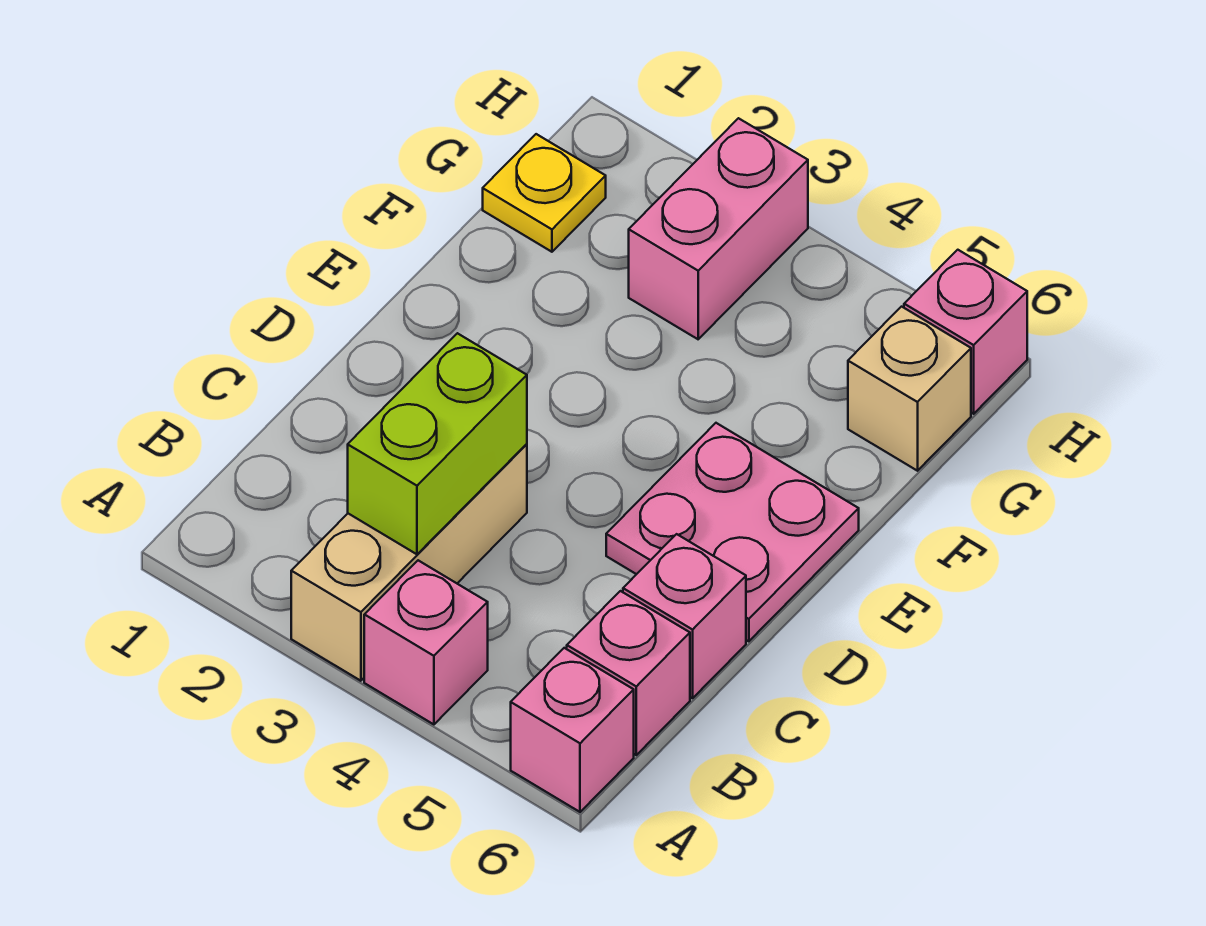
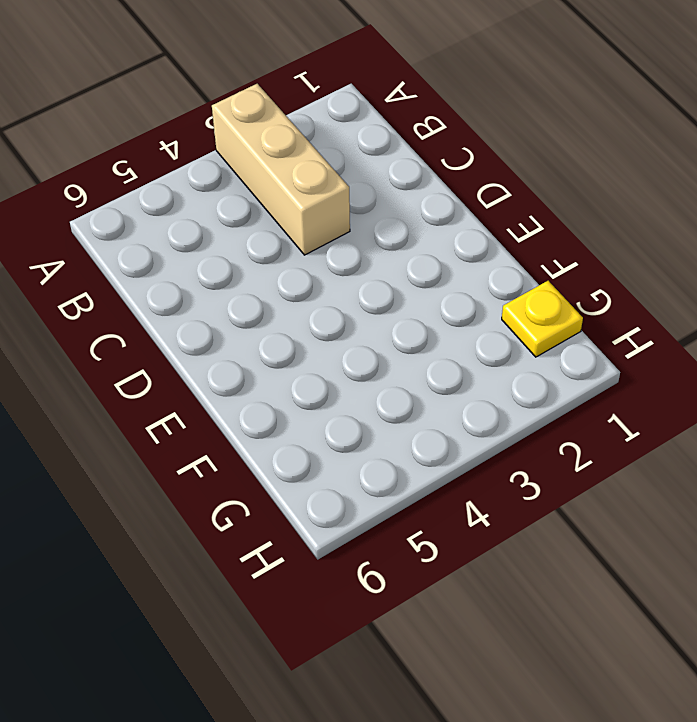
none -> pink brick A4 level 1
none -> pink brick A6 level 1

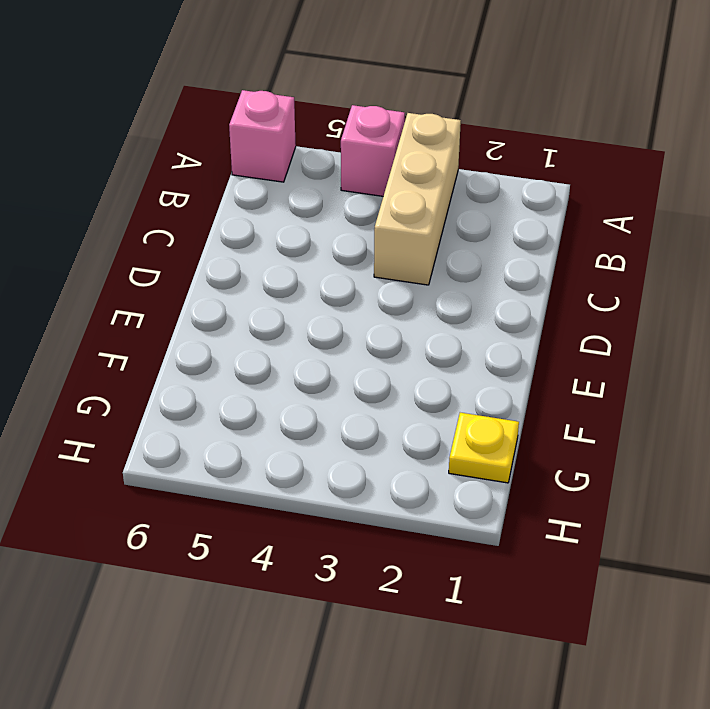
none -> pink brick B6 level 1
none -> pink brick C6 level 1

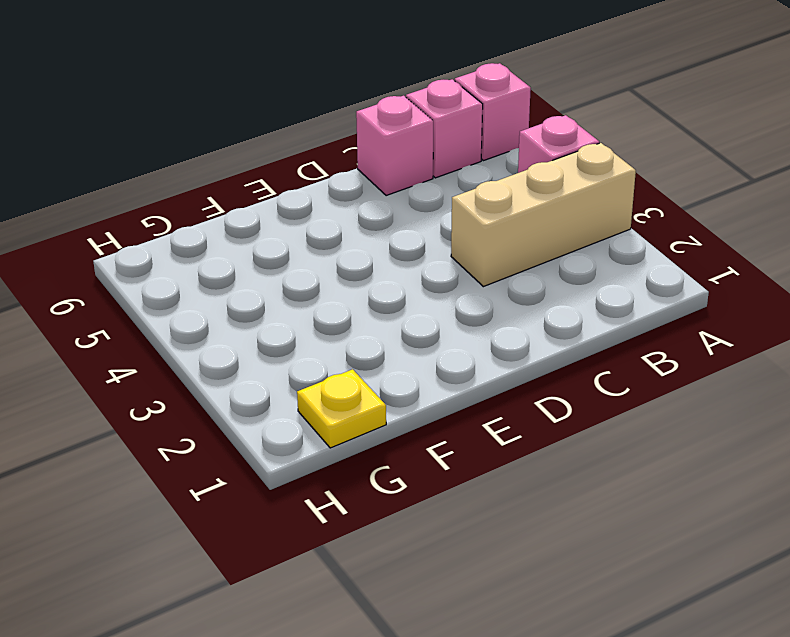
none -> pink plate D5:E6 level 1
none -> pink brick G3:H3 level 1

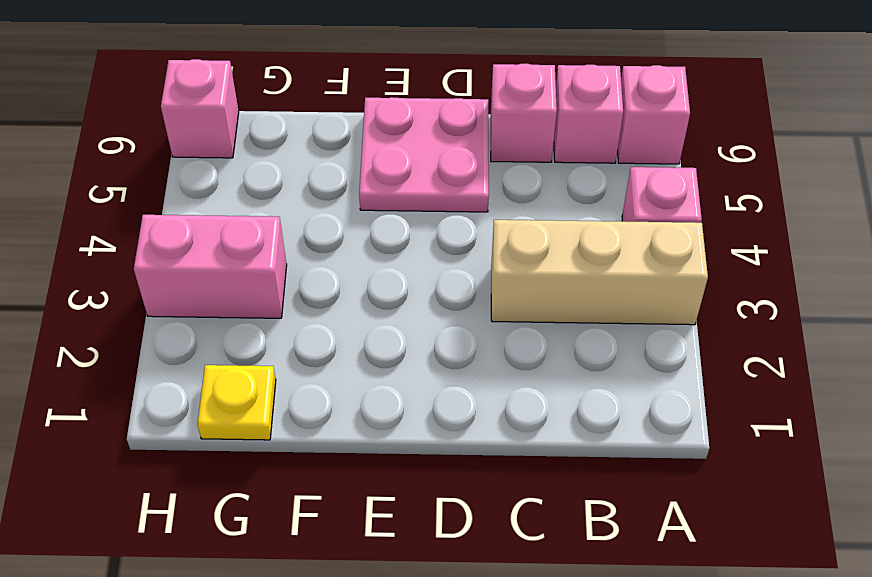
none -> tan brick G6 level 1
none -> lime brick B3:C3 level 2

